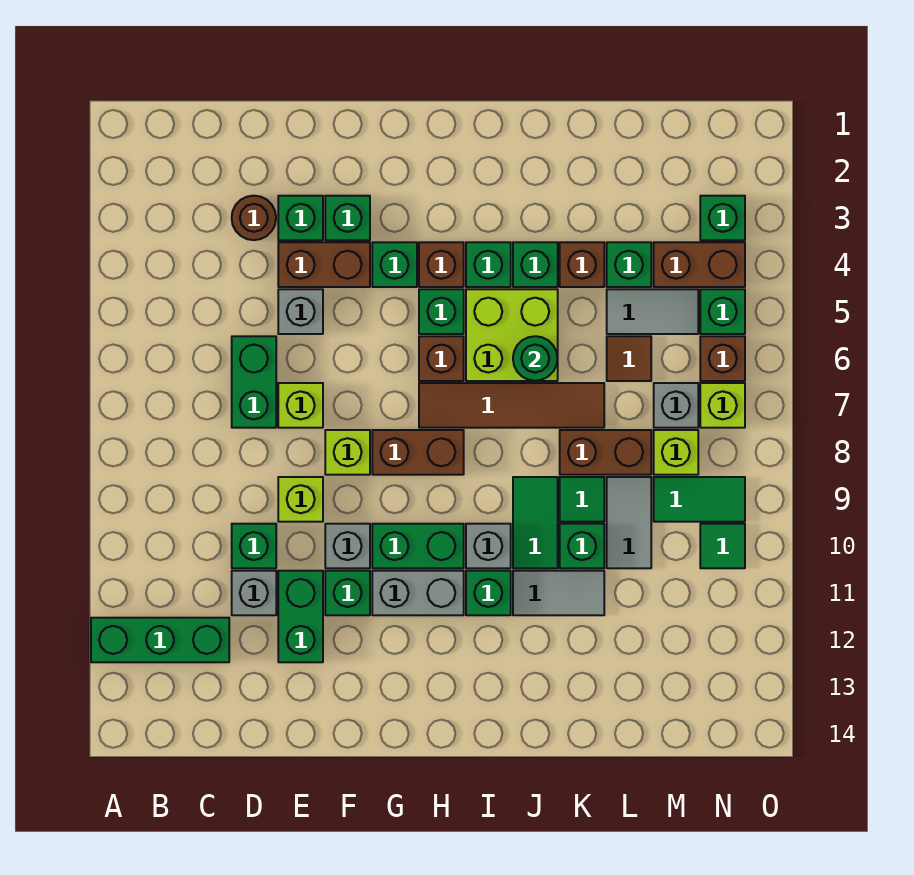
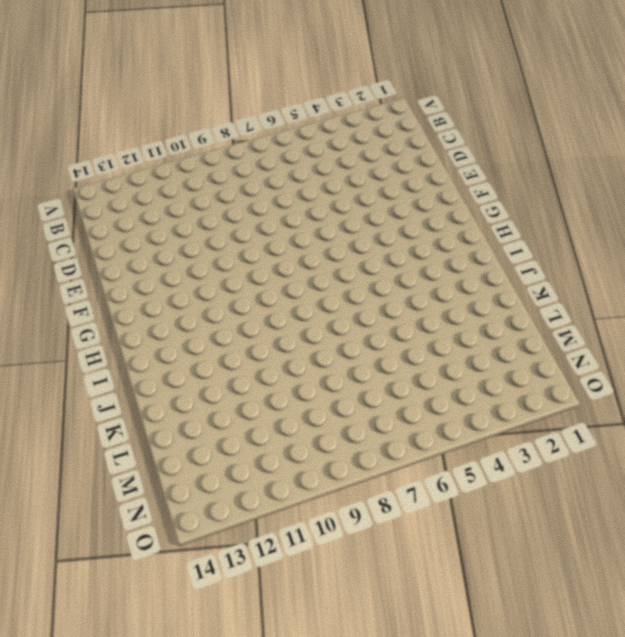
none -> green brick A12:C12 level 1
none -> brown round brick D3 level 1
none -> green brick D6:D7 level 1
none -> green brick D10 level 1

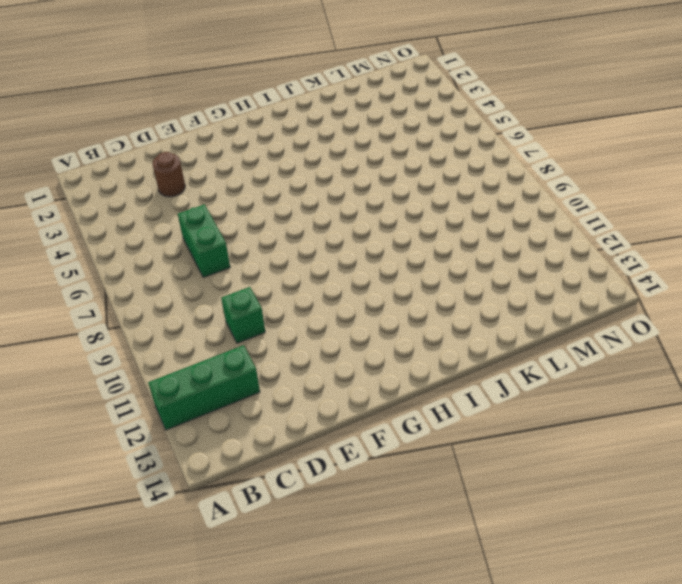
none -> grey brick D11 level 1
none -> green brick E3 level 1
none -> brown brick E4:F4 level 1
none -> grey brick E5 level 1

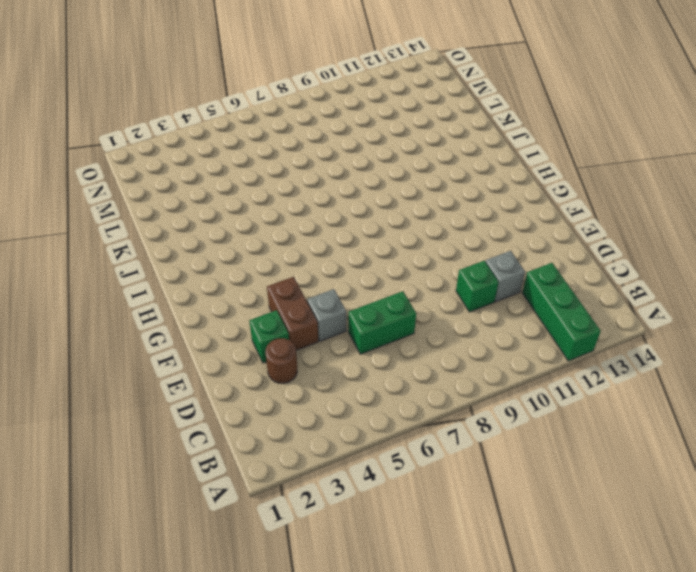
none -> lime brick E7 level 1
none -> lime brick E9 level 1
none -> green brick E11:E12 level 1
none -> green brick F3 level 1

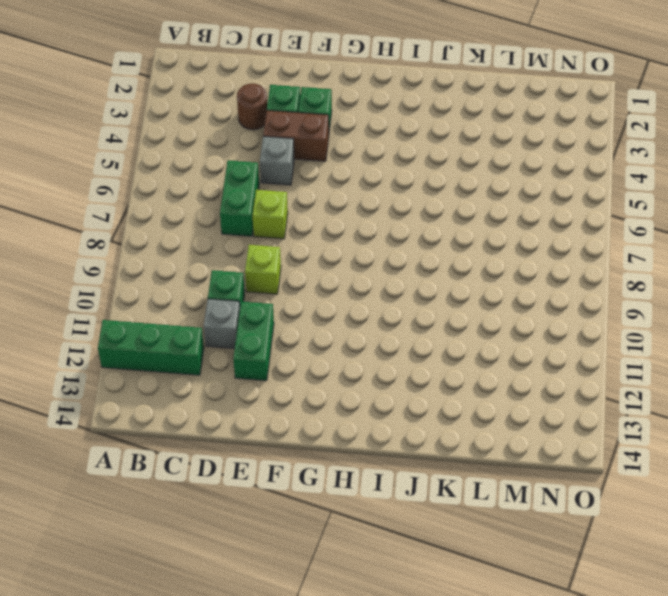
none -> lime brick F8 level 1
none -> grey brick F10 level 1
none -> green brick F11 level 1
none -> green brick G4 level 1

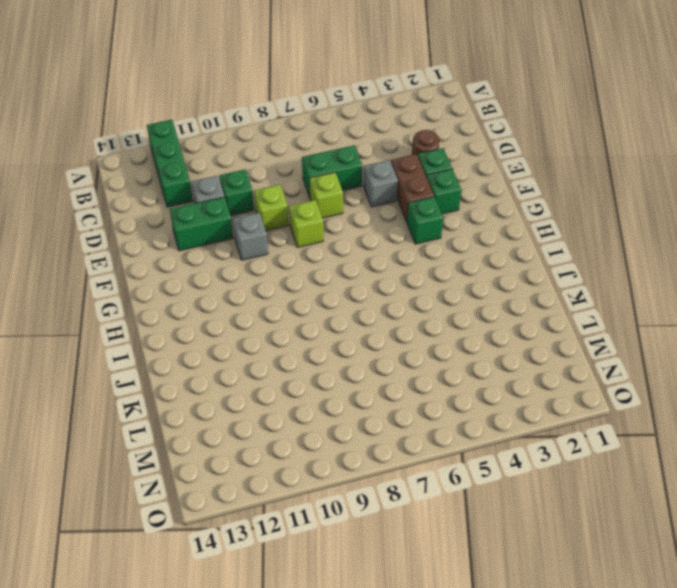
none -> green brick F11 level 1
none -> brown brick G8:H8 level 1
none -> green brick G10:H10 level 1
none -> grey brick G11:H11 level 1

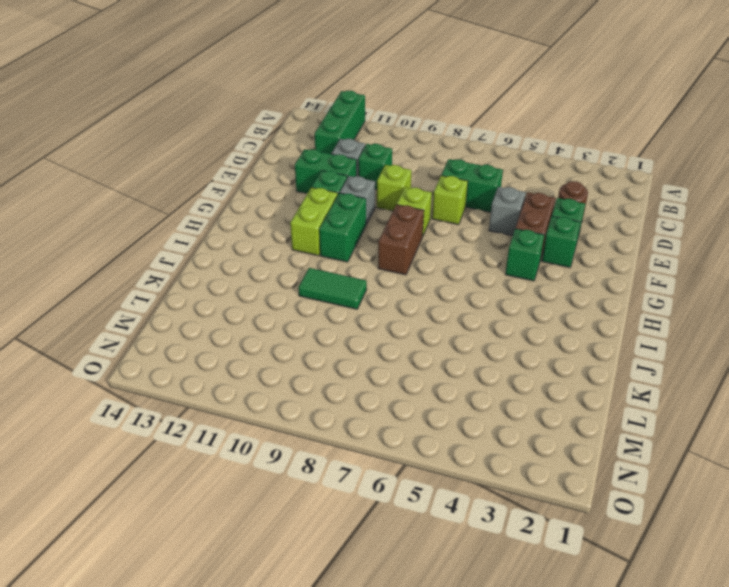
lime brick G11:H11 level 1 -> grey brick G11:H11 level 1
none -> brown brick H4 level 1
none -> green brick H5 level 1
none -> brown brick H6 level 1
none -> brown tile H7:K7 level 1

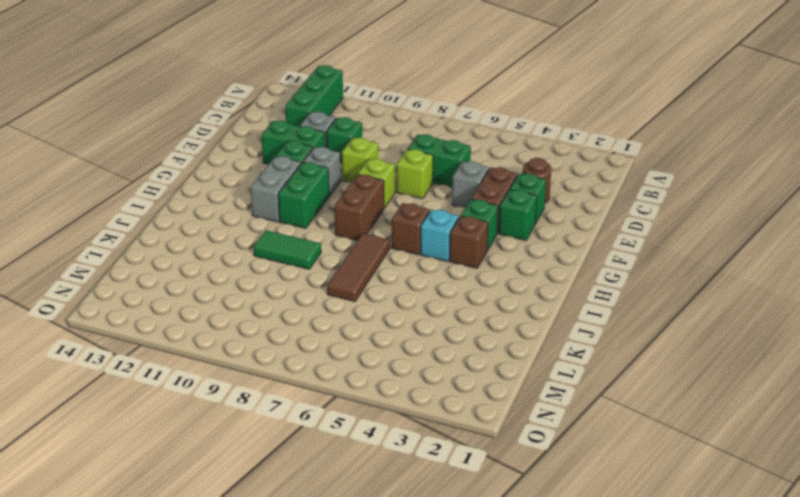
cyan brick H5 level 1 -> green brick H5 level 1
brown tile I7:K7 level 1 -> brown tile H7:K7 level 1
none -> green brick I4 level 1
none -> lime brick I5:J6 level 1
none -> grey brick I10 level 1
none -> green brick I11 level 1

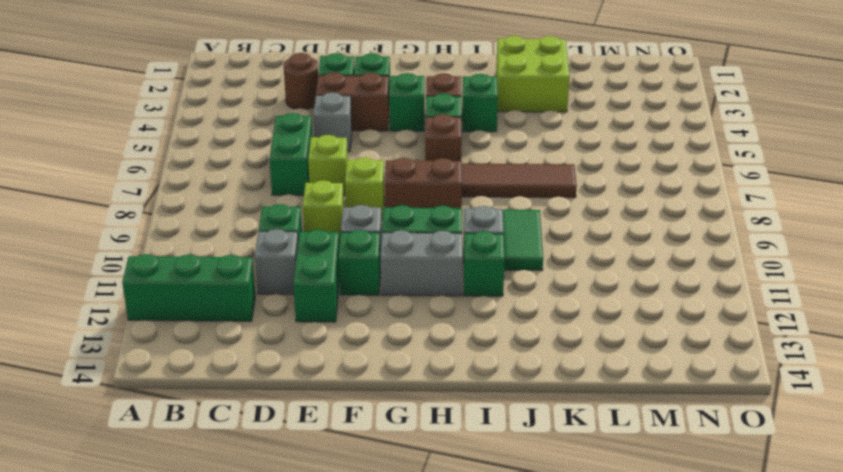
lime brick J2:K3 level 1 -> lime brick I5:J6 level 1
none -> green brick J4 level 1
none -> grey tile J11:K11 level 1
none -> brown brick K4 level 1
none -> brown brick K8:L8 level 1

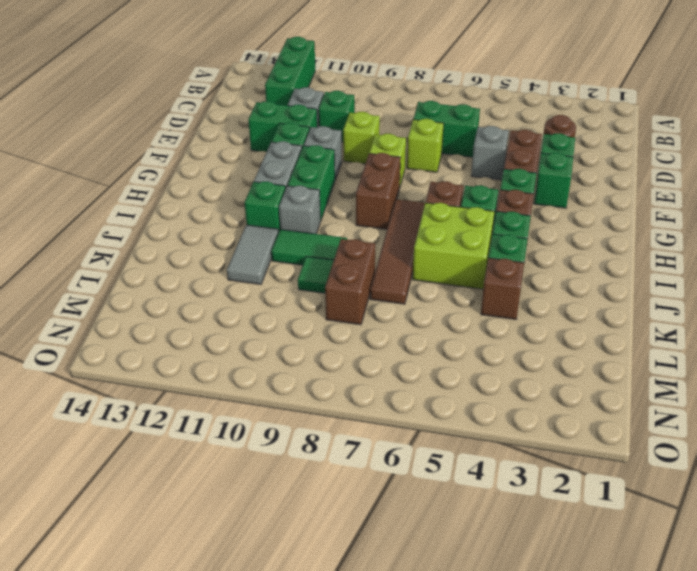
none -> green brick K10 level 1
none -> green brick L4 level 1
none -> grey tile L5:M5 level 1
none -> brown tile L6 level 1

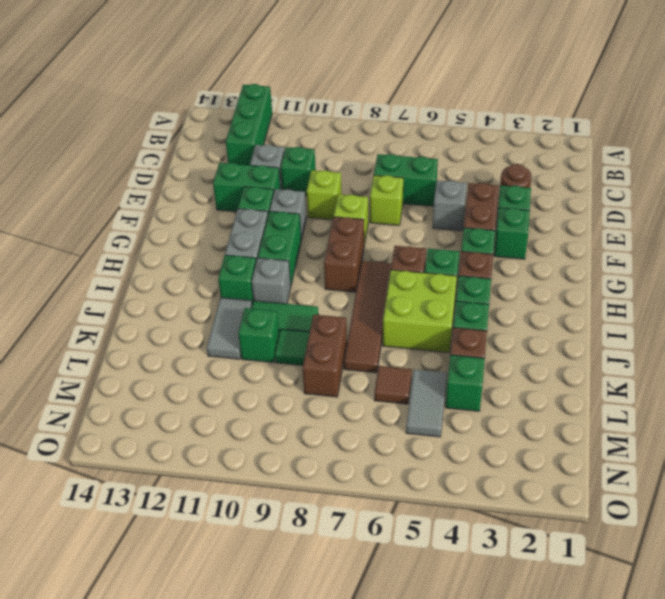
none -> grey tile L9:L10 level 1
none -> brown brick M4:N4 level 1
none -> grey brick M7 level 1
none -> lime brick M8 level 1

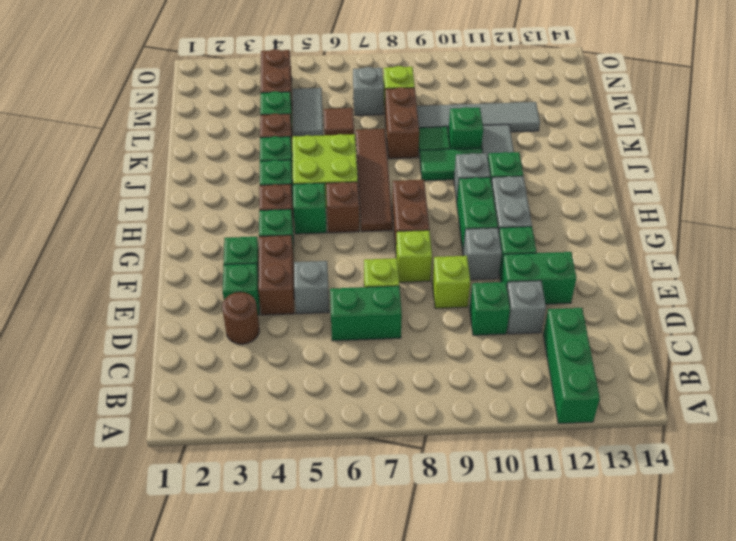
grey tile L9:L12 level 1 -> grey tile L9:L10 level 1
none -> green tile M9:N9 level 1
none -> green brick N3 level 1
none -> green brick N5 level 1
none -> brown brick N6 level 1

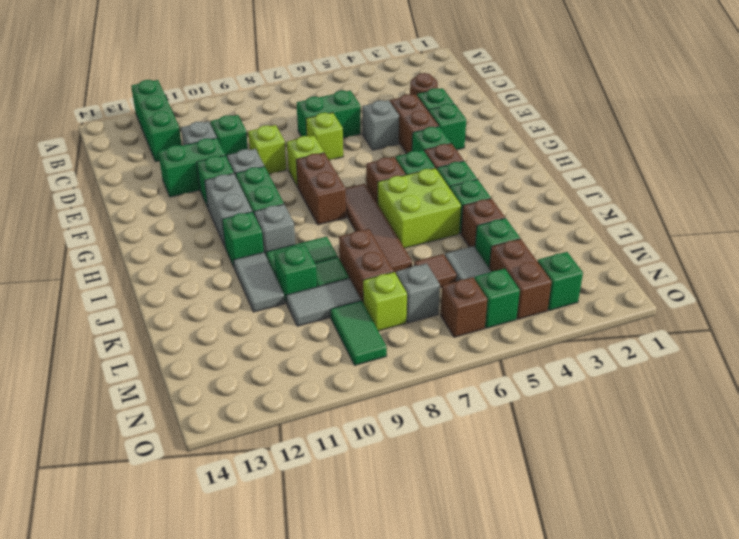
none -> lime brick N7 level 1
none -> green tile N10 level 1
none -> green round brick J6 level 2

